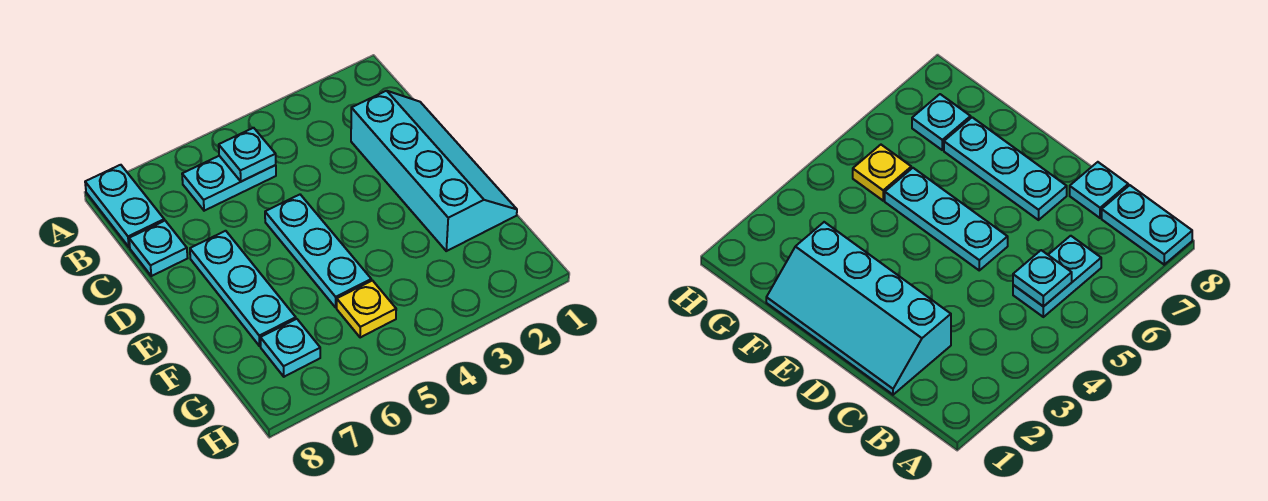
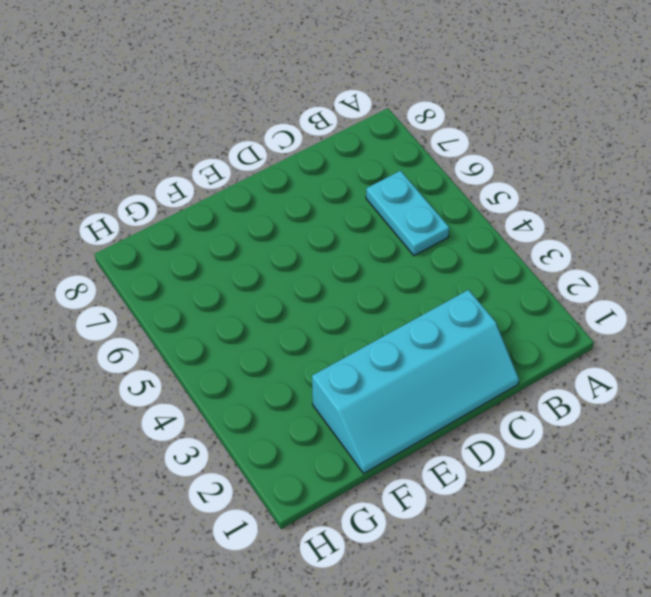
none -> cyan plate A8:B8 level 1
none -> cyan plate C8 level 1

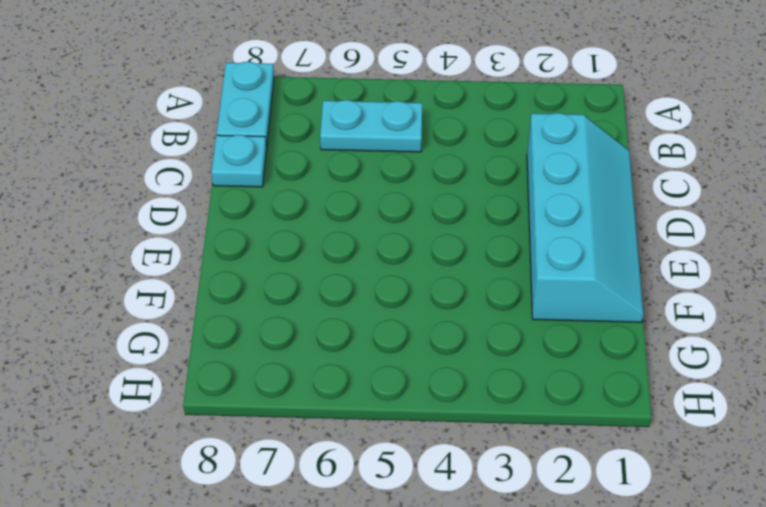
none -> cyan plate D5:F5 level 1
none -> cyan plate D7:F7 level 1

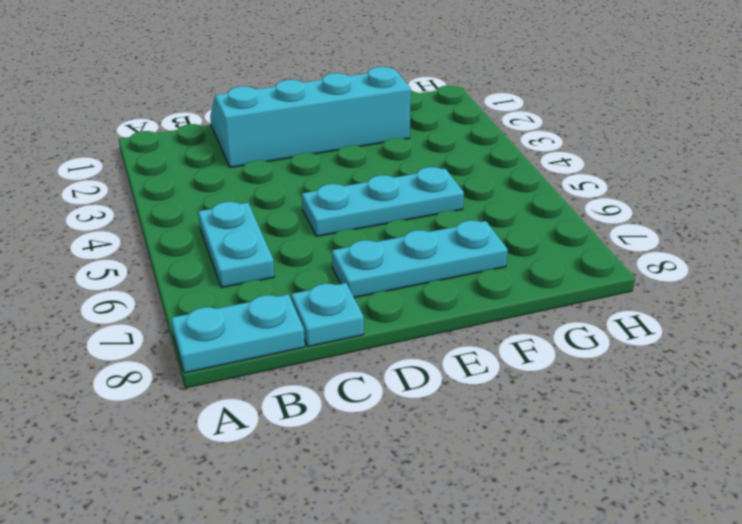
none -> yellow plate G5 level 1
none -> cyan plate G7 level 1

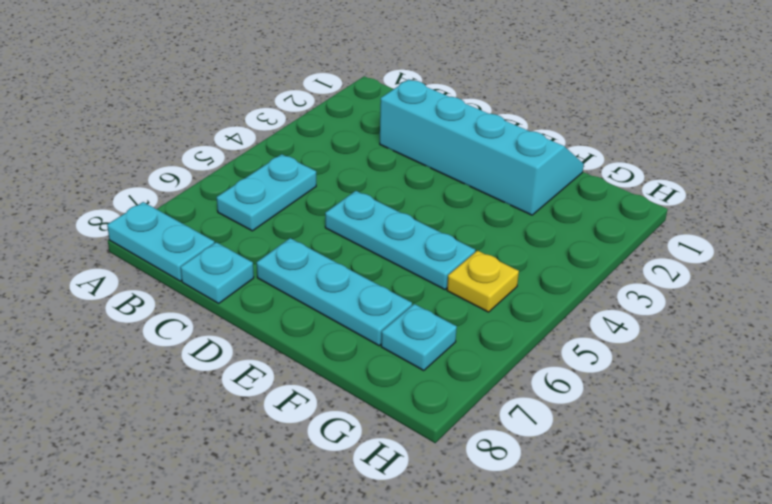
none -> cyan plate B5 level 2

